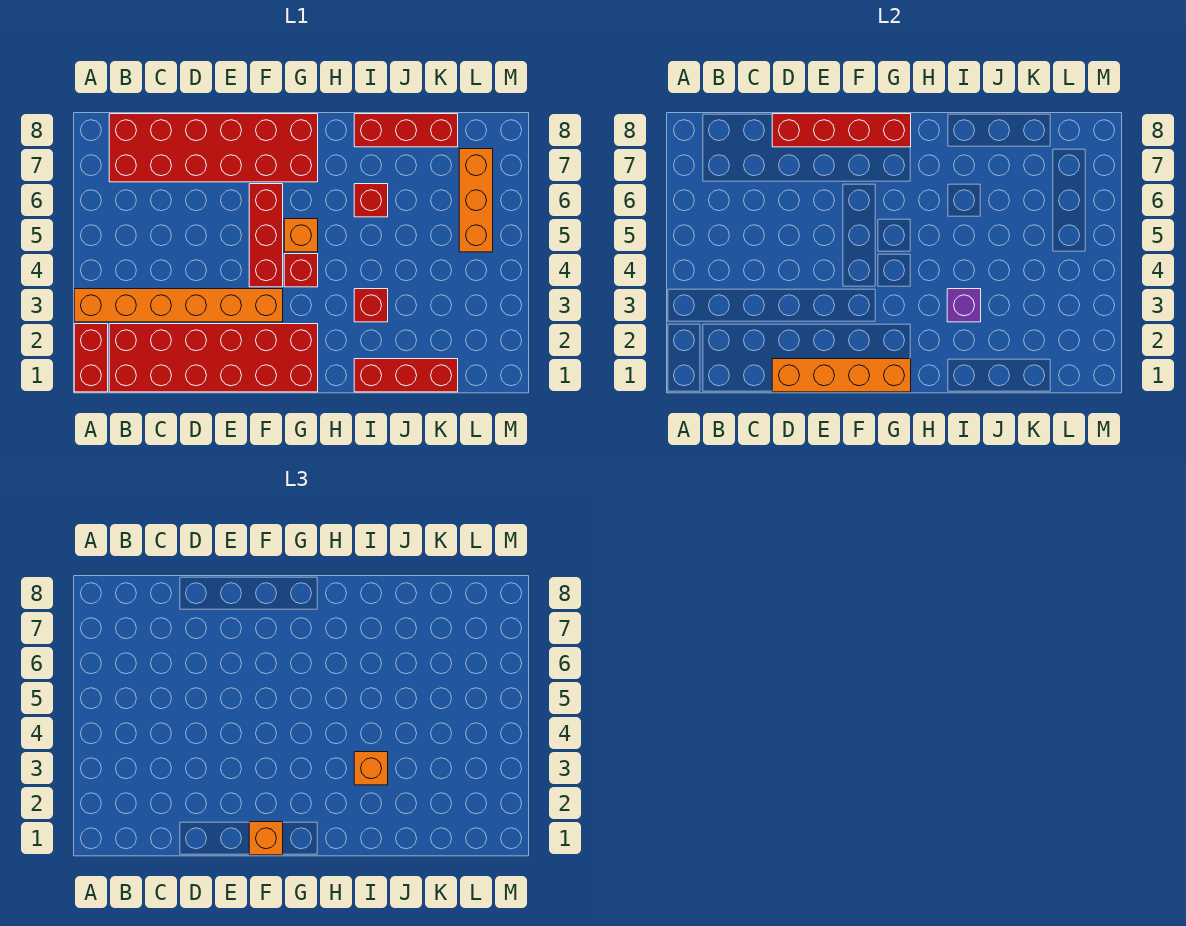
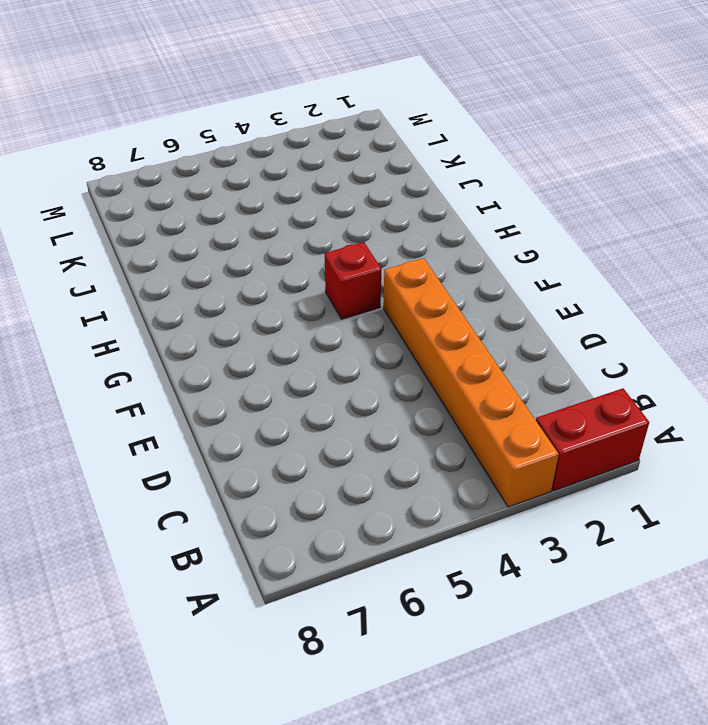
none -> red brick B1:G2 level 1
none -> red brick B7:G8 level 1
none -> red brick F4:F6 level 1

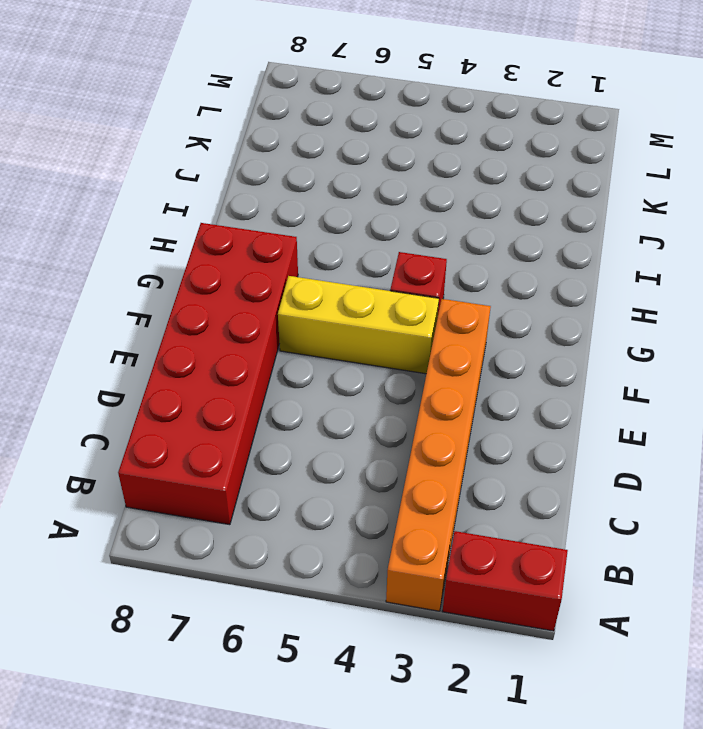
yellow brick F4:F6 level 1 -> red brick F4:F6 level 1
none -> red brick B1:G2 level 1
none -> orange brick G5 level 1
none -> red brick I1:K1 level 1

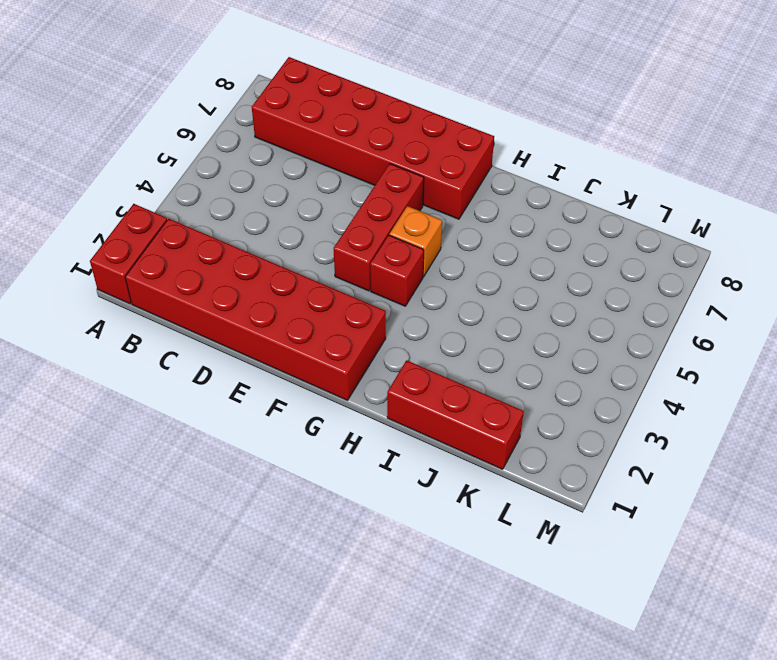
none -> orange brick A3:F3 level 1
none -> red brick I3 level 1
none -> red brick I6 level 1

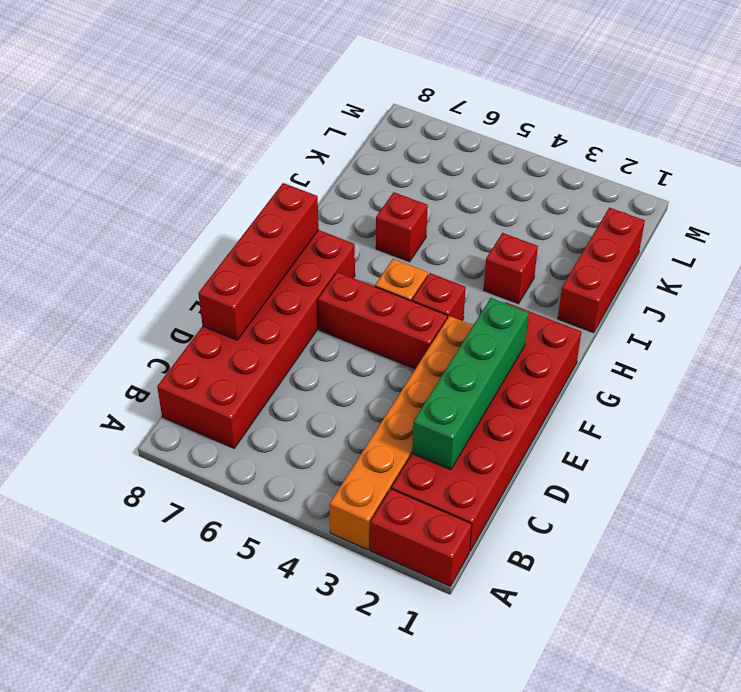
green brick C2:F2 level 2 -> none
none -> red brick I8:K8 level 1
none -> orange brick L5:L7 level 1
none -> orange brick D1:G1 level 2

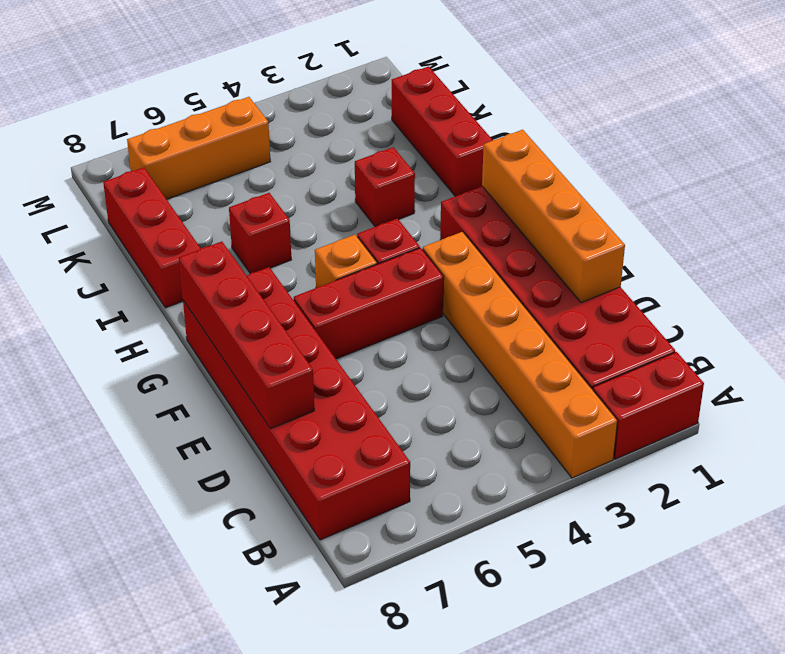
none -> purple brick I3 level 2
none -> orange brick F1 level 3
none -> orange brick I3 level 3

